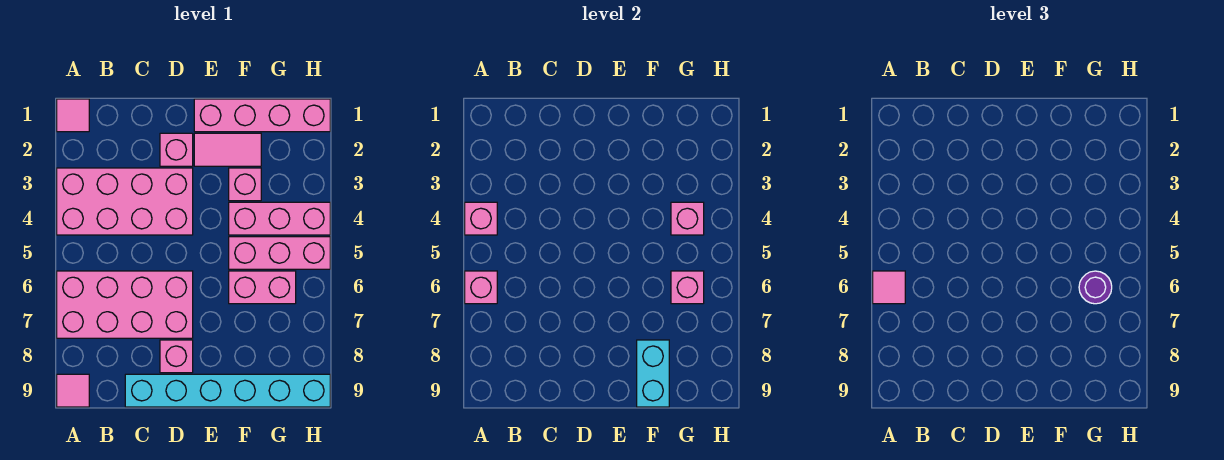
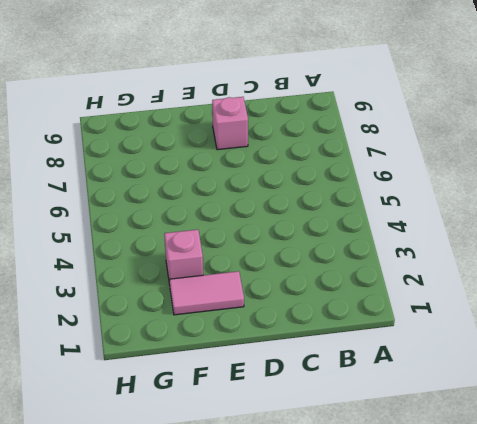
none -> pink tile A1 level 1
none -> pink brick A3:D4 level 1
none -> pink brick A6:D7 level 1

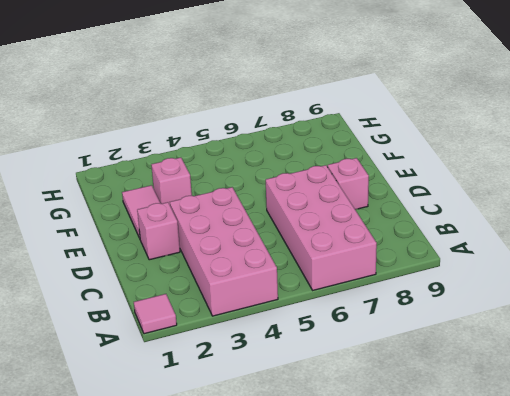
none -> pink tile A9 level 1
none -> cyan brick C9:H9 level 1
none -> pink brick E1:H1 level 1

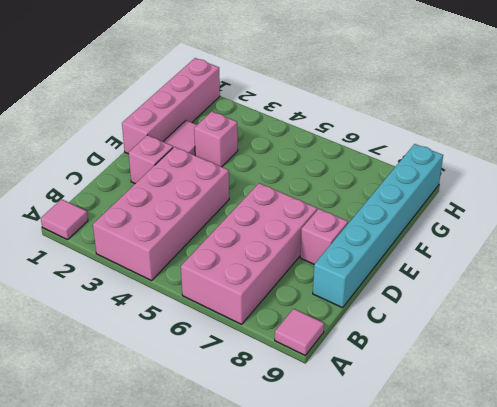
none -> pink brick F4:H4 level 1
none -> pink brick F5:H5 level 1
none -> pink brick F6:G6 level 1

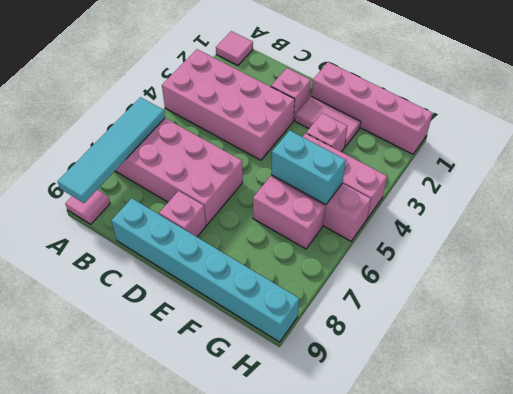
cyan tile A6:A9 level 2 -> pink brick A6 level 2
cyan brick F5:G5 level 2 -> cyan brick F8:F9 level 2
none -> pink brick A4 level 2
none -> pink brick G4 level 2
none -> pink brick G6 level 2

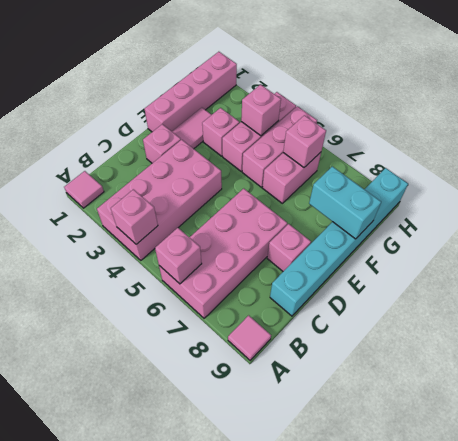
none -> pink tile A6 level 3
none -> purple round brick G6 level 3

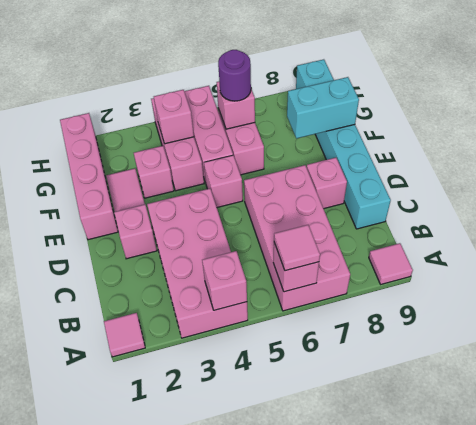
pink brick E5 level 1 -> none

